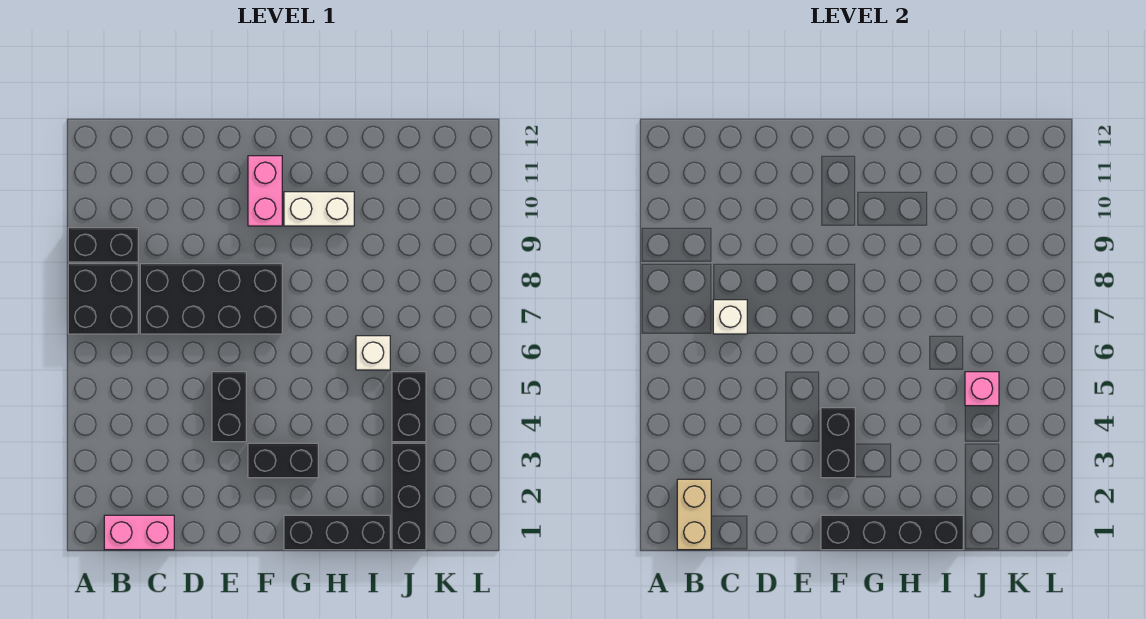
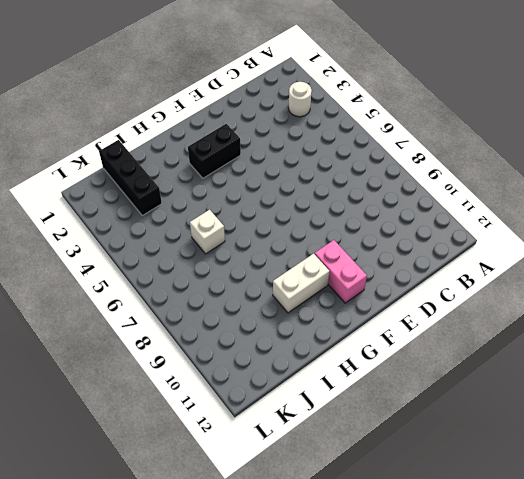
white round brick B3 level 1 -> none
none -> black brick A7:B8 level 1
none -> black brick A9:B9 level 1
none -> pink brick B1:C1 level 1

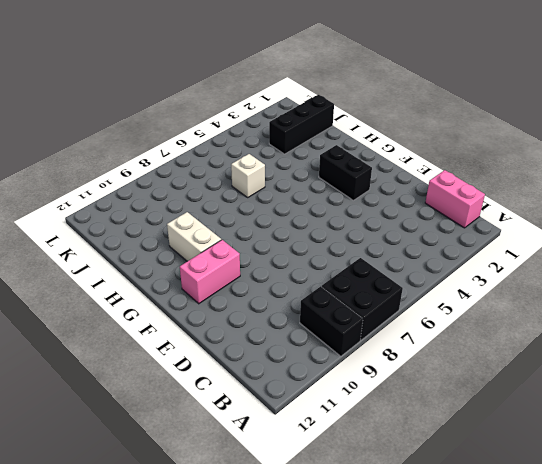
none -> black brick C7:F8 level 1
none -> black brick E4:E5 level 1
none -> black brick G1:I1 level 1

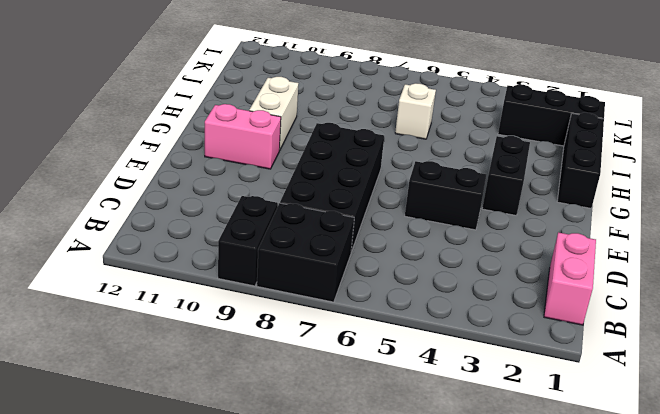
none -> black brick J4:J5 level 1
none -> tan brick B1:B2 level 2
none -> white brick C7 level 2

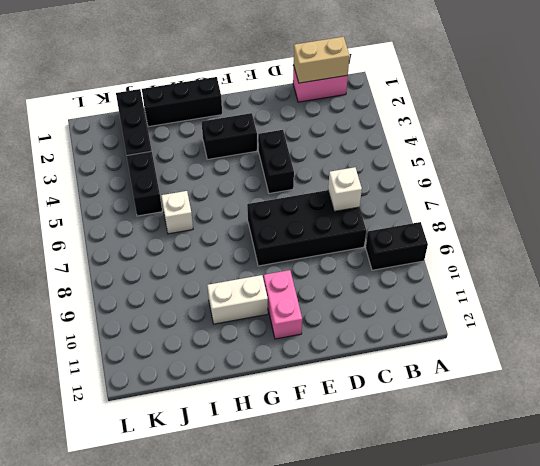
tan brick B1:C1 level 2 -> tan brick B1:B2 level 2
none -> black brick A7:B8 level 1
none -> black brick F1:I1 level 2
none -> black brick F3:F4 level 2

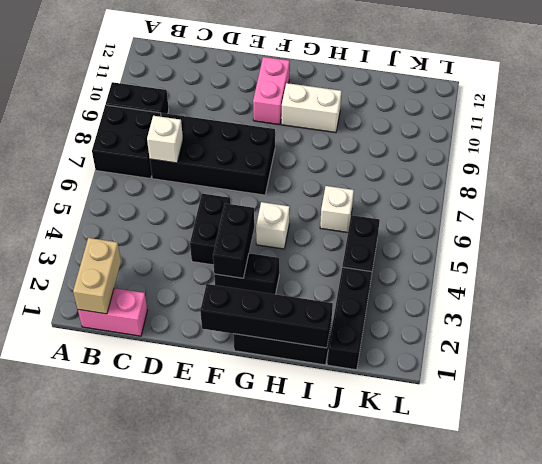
white brick G5 level 1 -> none
none -> pink brick J5 level 2

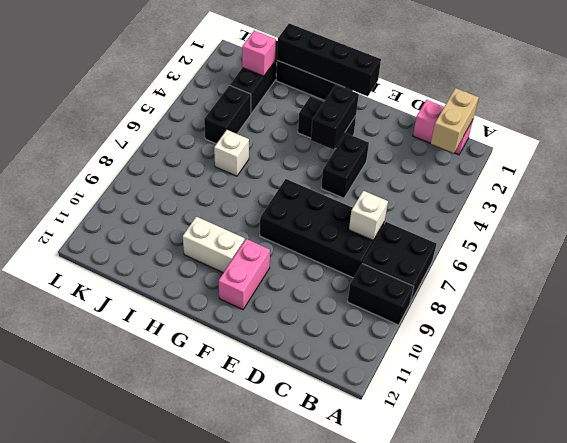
pink brick J2 level 2 -> pink brick J5 level 2

